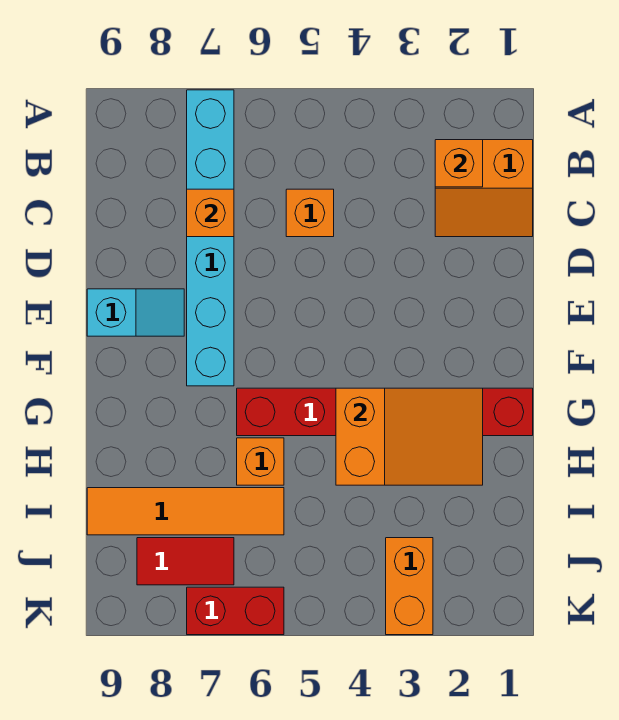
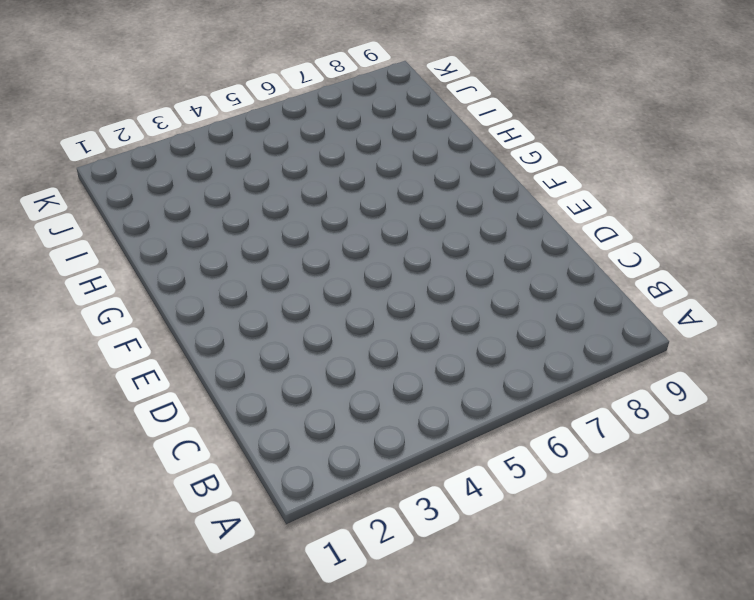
none -> cyan brick A7:F7 level 1
none -> orange slope B1:C2 level 1 top B
none -> orange brick C5 level 1

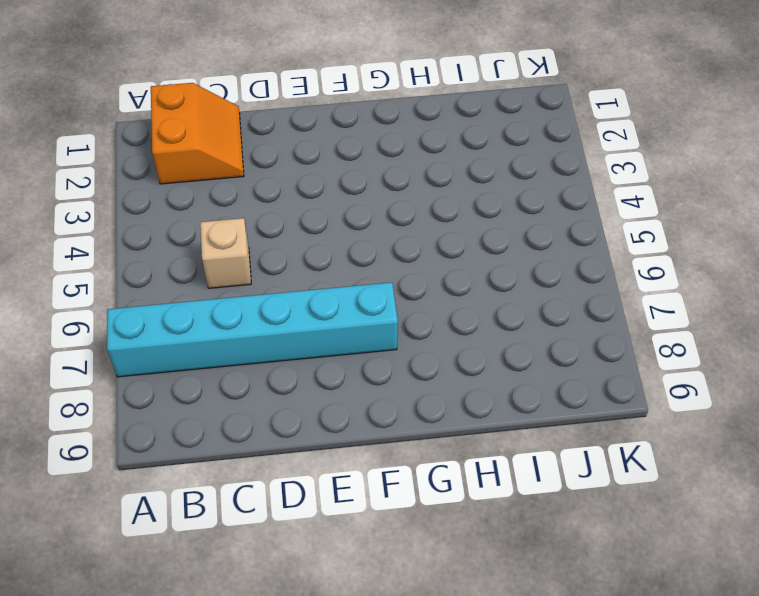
tan brick C5 level 1 -> orange brick C5 level 1
none -> cyan slope E8:E9 level 1 top 9
none -> red brick G1:G6 level 1
none -> orange brick H6 level 1

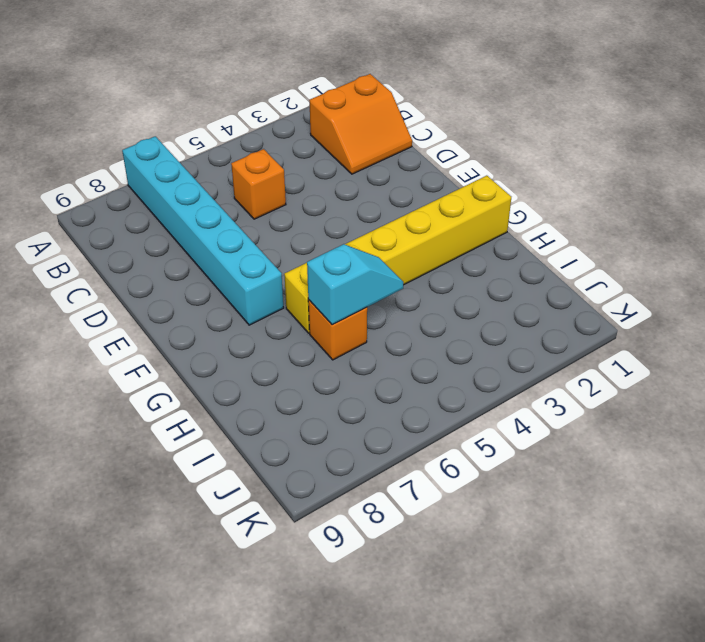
yellow brick G1:G6 level 1 -> red brick G1:G6 level 1
cyan slope H5:H6 level 2 top 6 -> cyan slope E8:E9 level 1 top 9
none -> orange tile I6:I9 level 1
none -> orange brick J3:K3 level 1
none -> red tile J7:J8 level 1

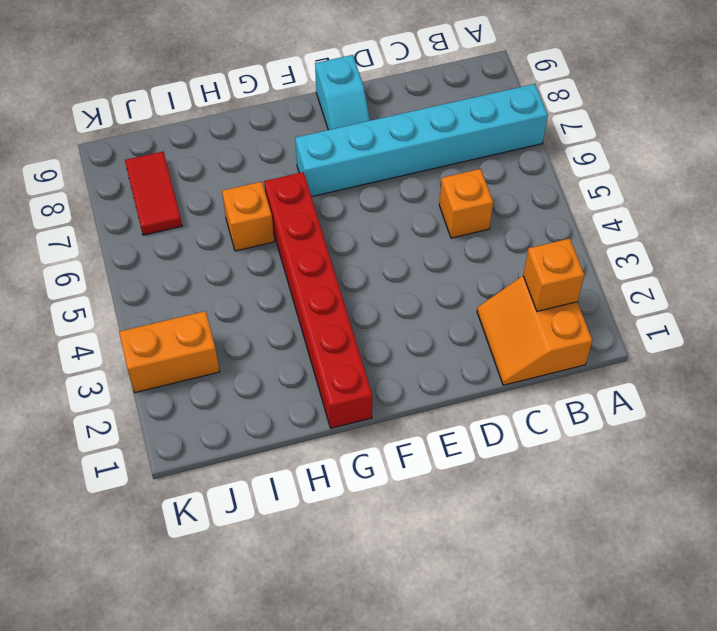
none -> orange tile I6:I9 level 1
none -> red brick K6:K7 level 1
none -> orange brick C7 level 2

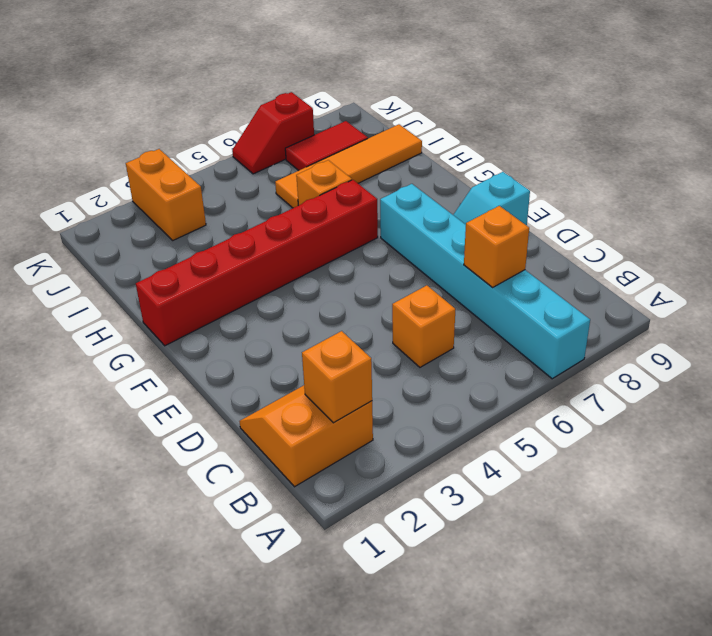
red slope K6:K7 level 1 top 7 -> red brick K6:K7 level 1
none -> orange slope G2:H4 level 2 top 4

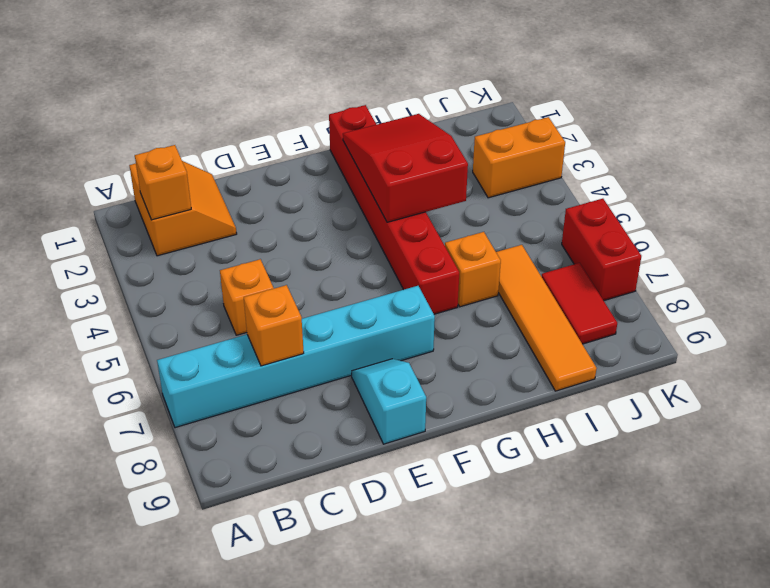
red slope G2:H4 level 2 top 4 -> orange slope G2:H4 level 2 top 4

